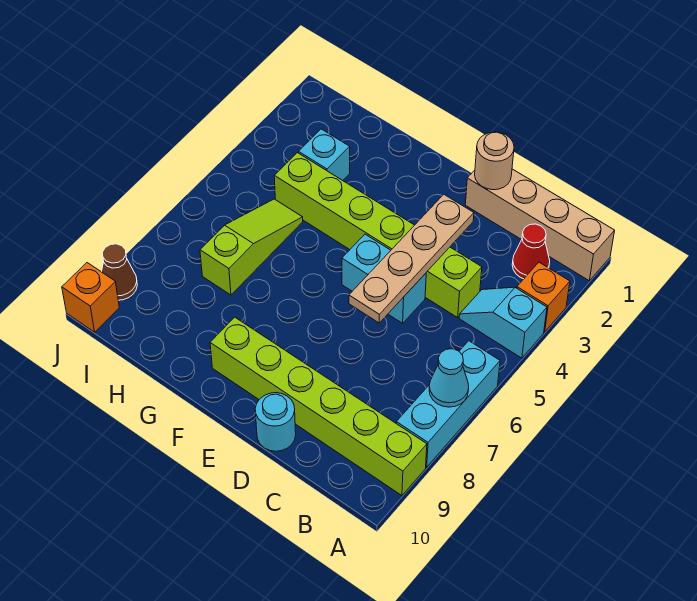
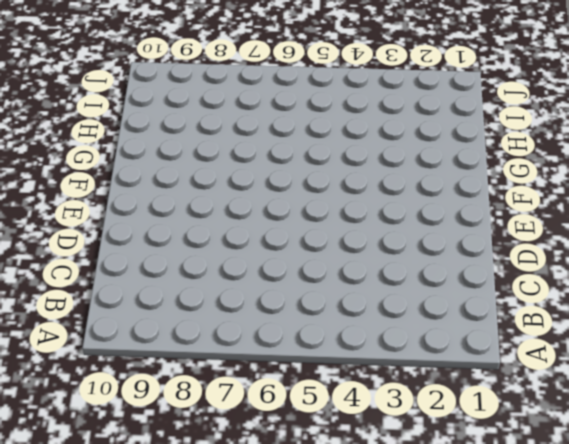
none -> tan brick A1:D1 level 1
none -> orange brick A3 level 1
none -> cyan slope A4:B4 level 1 top A

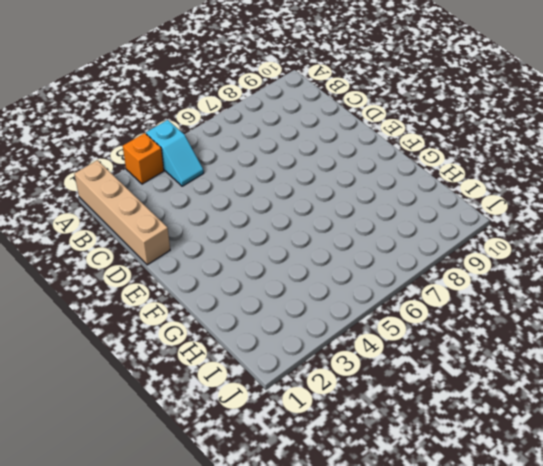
none -> cyan brick A6:A8 level 1
none -> lime brick A9:F9 level 1
none -> red cone B2 level 1

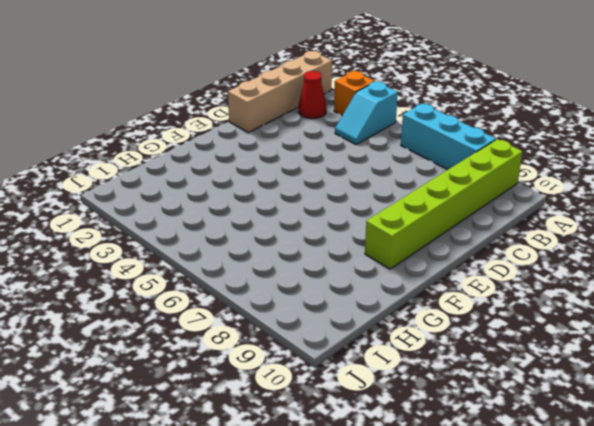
none -> lime brick C4:H4 level 1
none -> cyan brick D5:E5 level 1
none -> cyan round brick D10 level 1

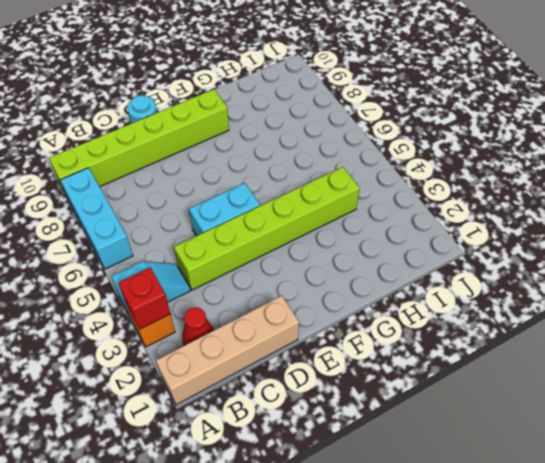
red brick A3 level 2 -> none
none -> cyan brick H3 level 1
none -> lime slope H5:H7 level 1 top 7
none -> brown cone J9 level 1

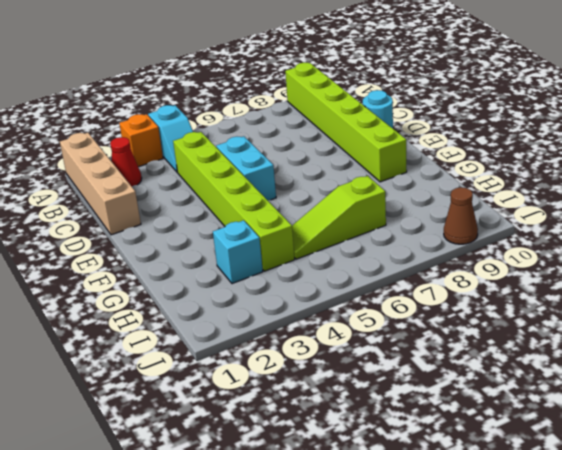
none -> cyan brick A6:A8 level 1
none -> orange brick J10 level 1
none -> cyan cone A7 level 2

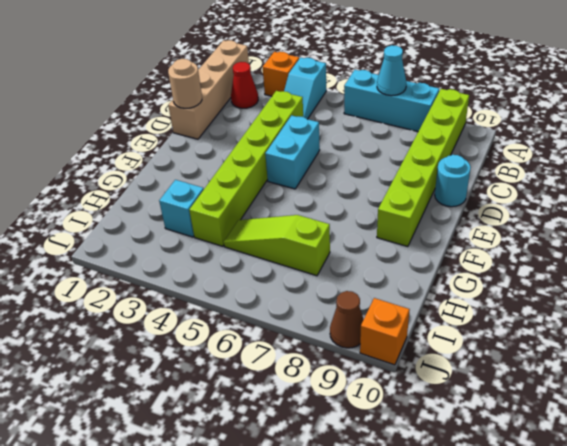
none -> tan plate D3:D6 level 2

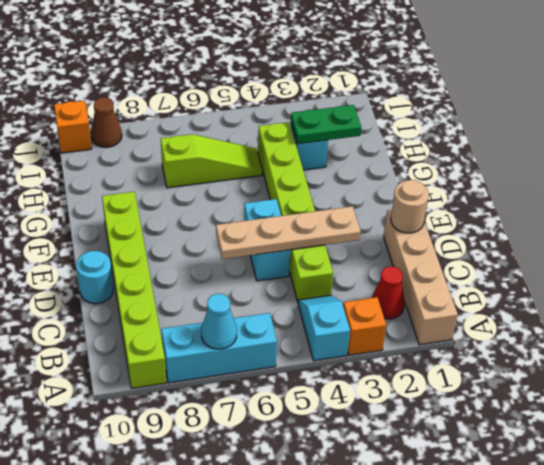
green plate H2:H3 level 2 -> none

